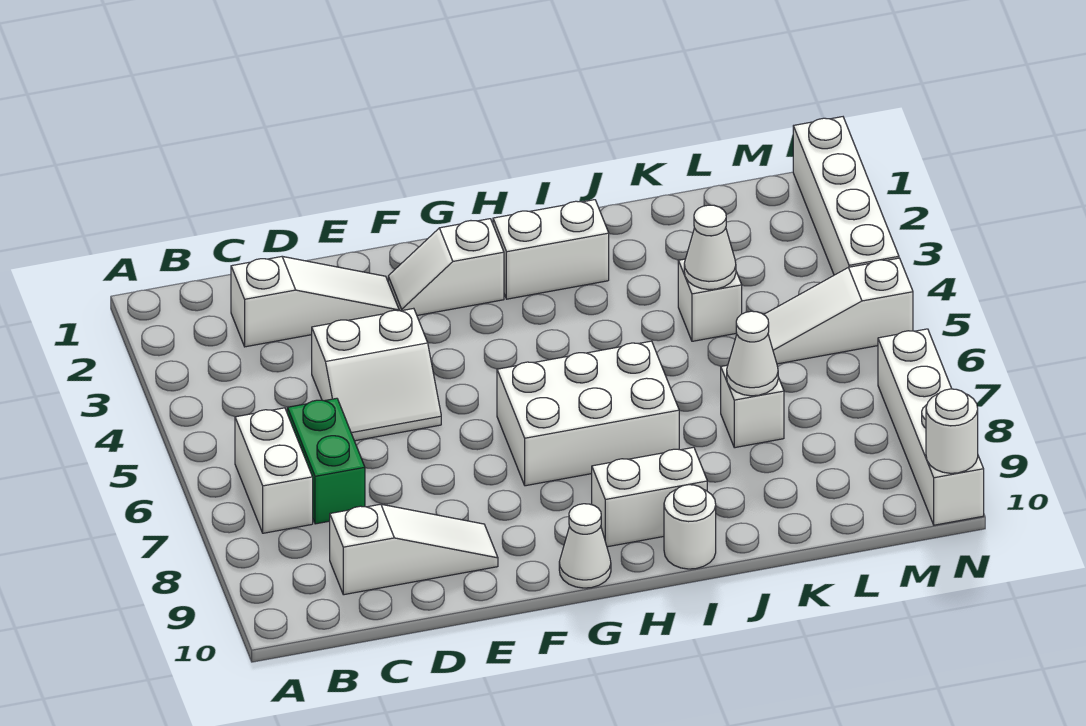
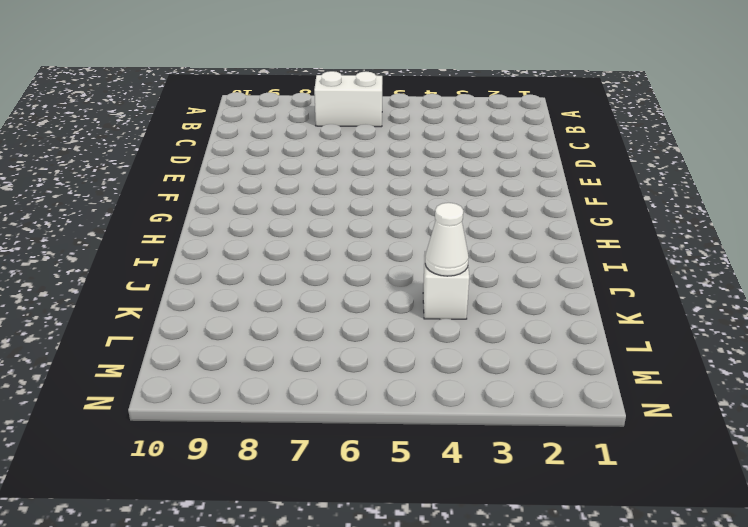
none -> white slope C2:E2 level 1 top C
none -> green brick C6:C7 level 1
none -> white slope C9:E9 level 1 top C

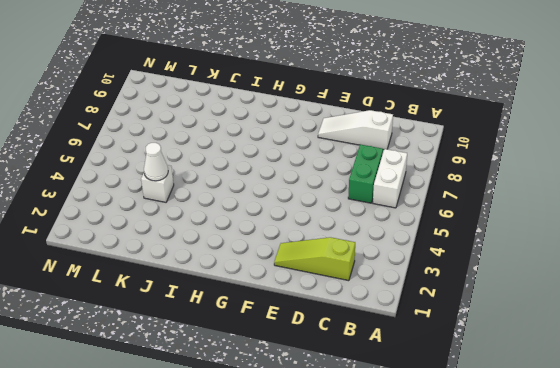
lime slope C2:E2 level 1 top C -> white slope C2:E2 level 1 top C
none -> white slope D4:E5 level 1 top 4
none -> white slope F2:G2 level 1 top G
none -> white brick G6:I7 level 1

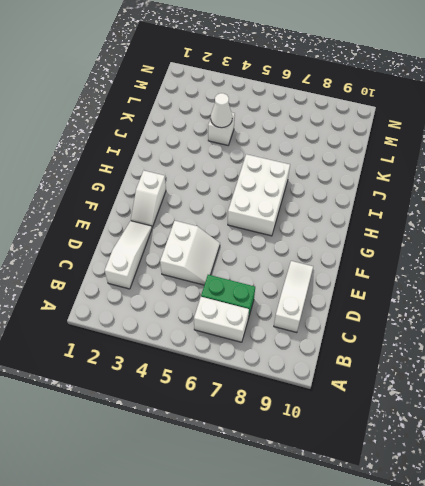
none -> white cone G10 level 1
none -> white brick H2:I2 level 1
none -> white brick H9:I9 level 1

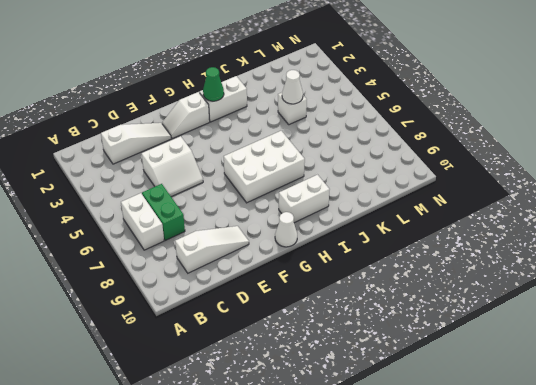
green cone H2 level 2 -> none
none -> white round brick I10 level 1
none -> white brick K7 level 1
none -> white slope L5:N5 level 1 top N

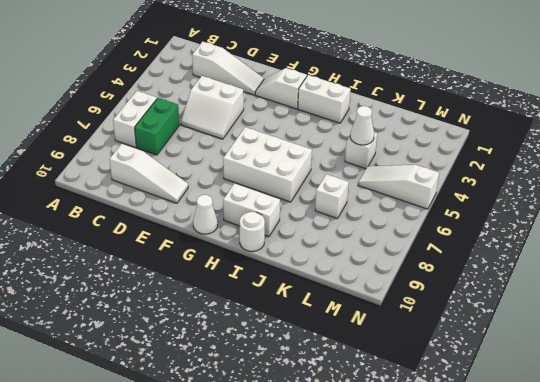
none -> white brick N1:N4 level 1
none -> white brick N7:N10 level 1
none -> white cone K7 level 2

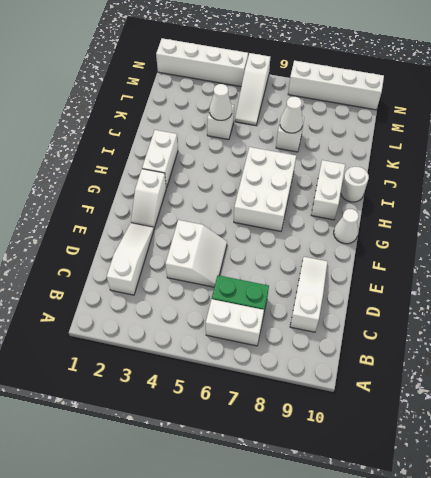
none -> white round brick N10 level 2

